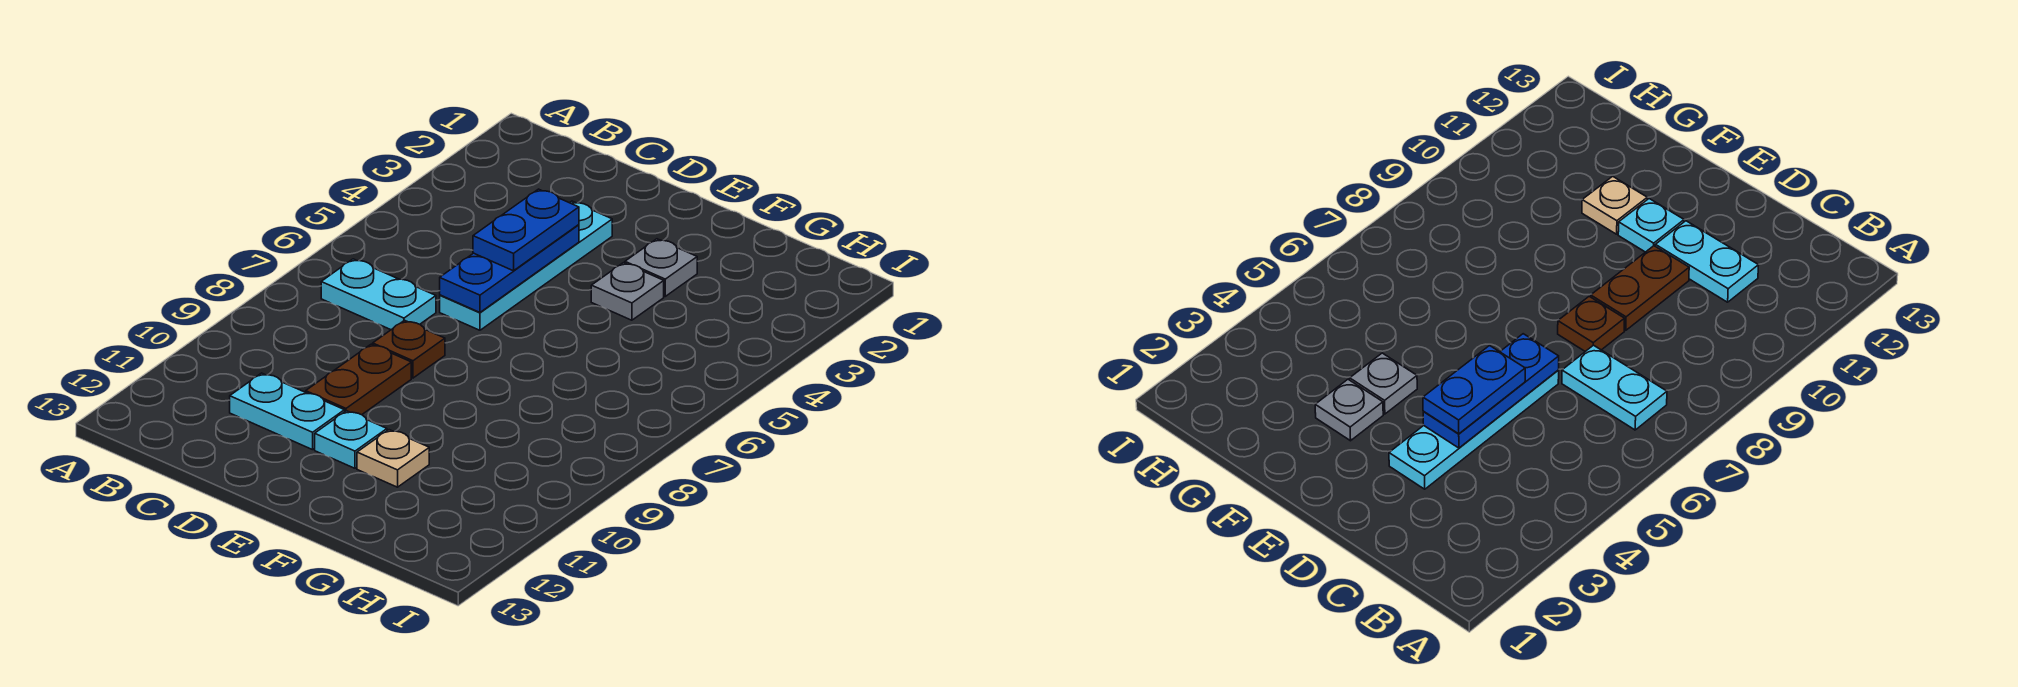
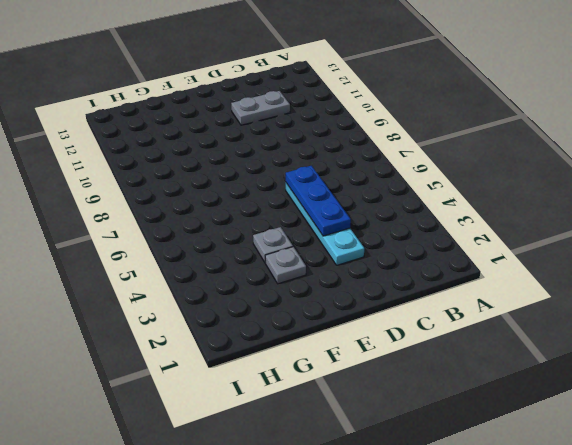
grey plate C11:D11 level 1 -> cyan plate C11:D11 level 1
none -> cyan plate B7:C7 level 1
none -> brown plate D8 level 1

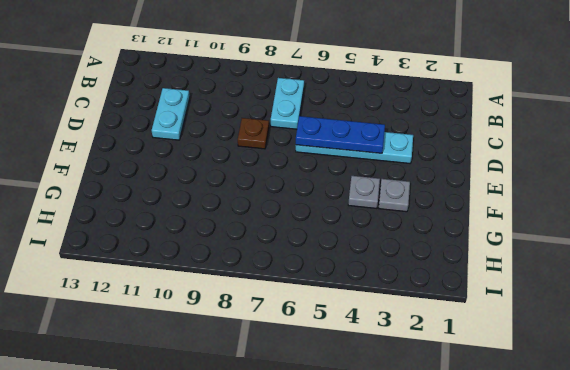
none -> brown plate D9:D10 level 1
none -> cyan plate E11 level 1

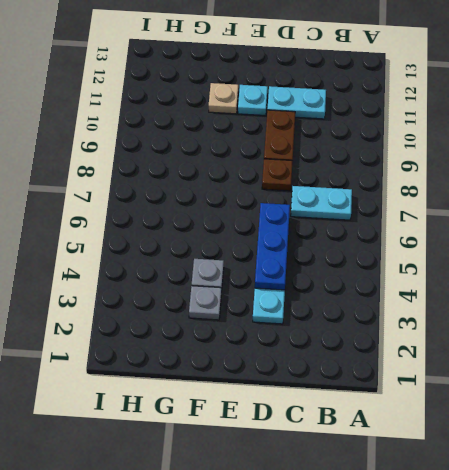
none -> blue plate D4:D5 level 3

